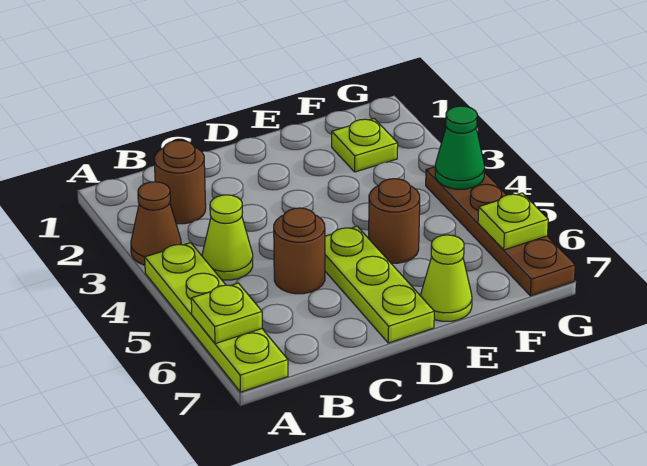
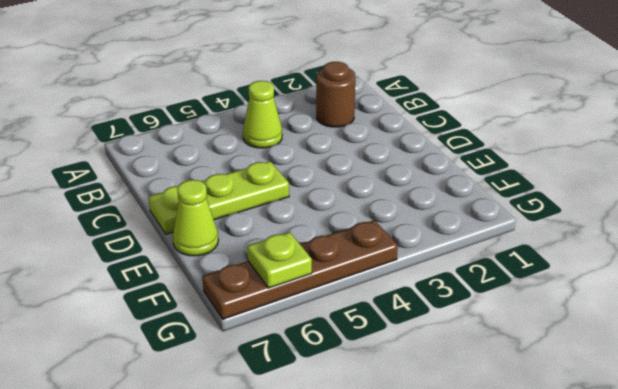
none -> brown cone A3 level 1
none -> lime plate A4:A7 level 1
none -> brown round brick C5 level 1

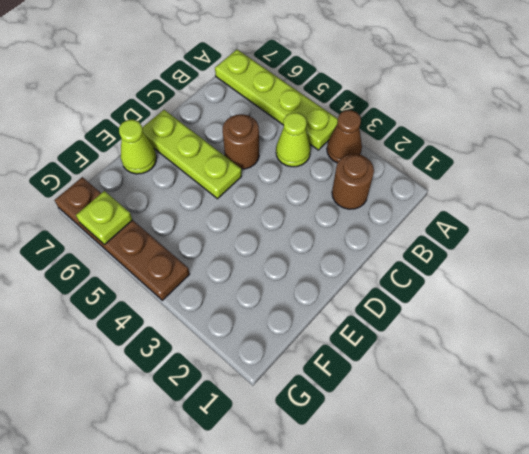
none -> brown round brick E5 level 1
none -> lime plate F2 level 1
none -> lime plate A6 level 2

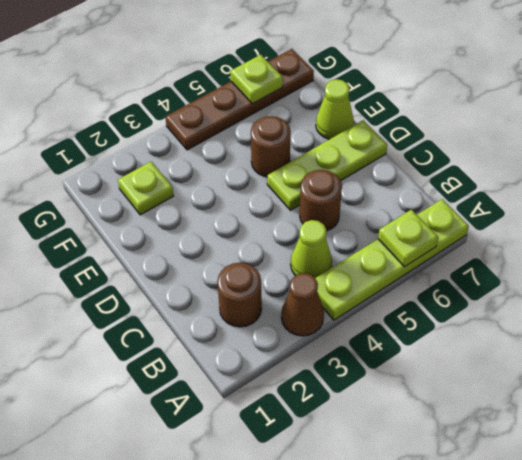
none -> green cone G4 level 2

